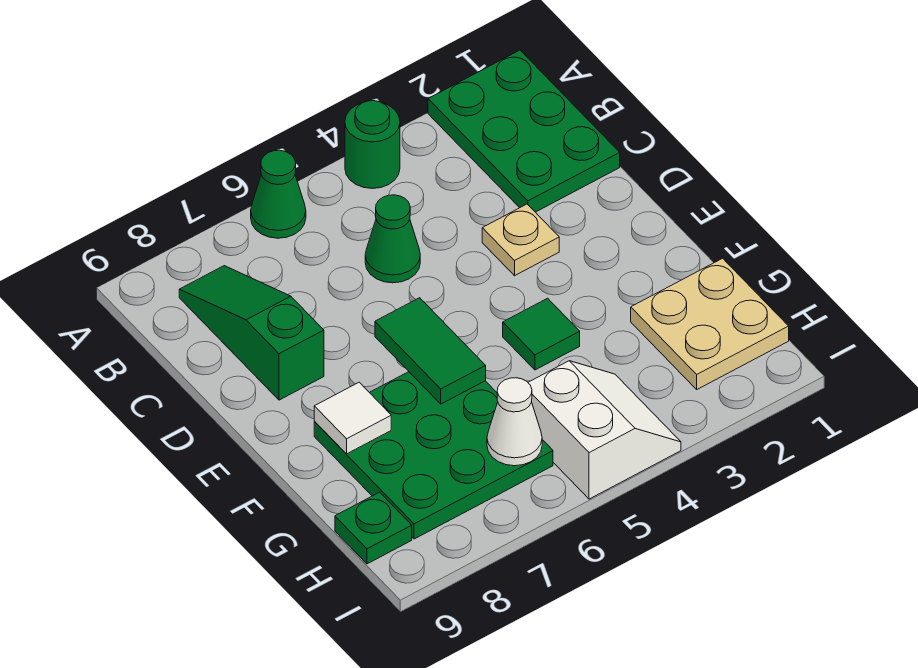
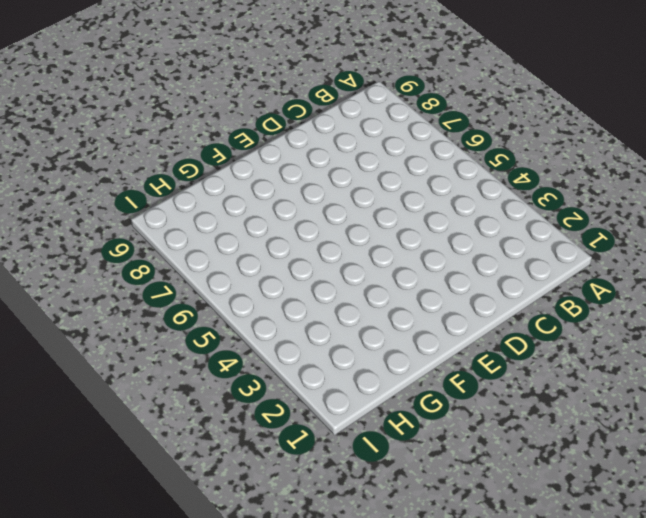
none -> green plate A1:C2 level 1
none -> green round brick A4 level 1
none -> green cone A6 level 1

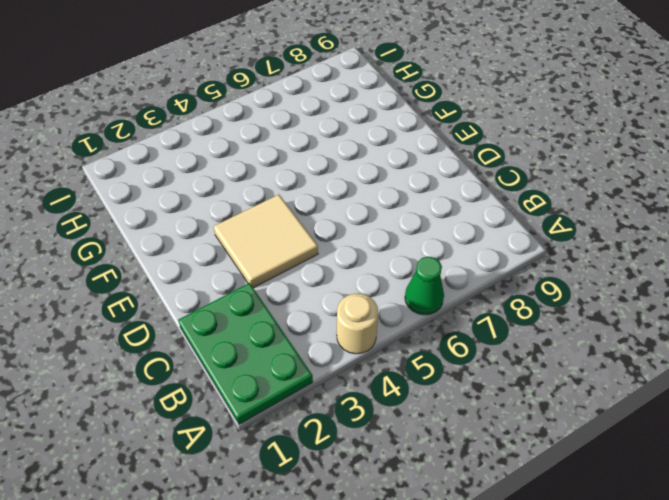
tan round brick A4 level 1 -> green round brick A4 level 1
tan tile D3:E4 level 1 -> tan plate D3 level 1
none -> green slope B8:D8 level 1 top D
none -> green cone C5 level 1
none -> green tile F4 level 1

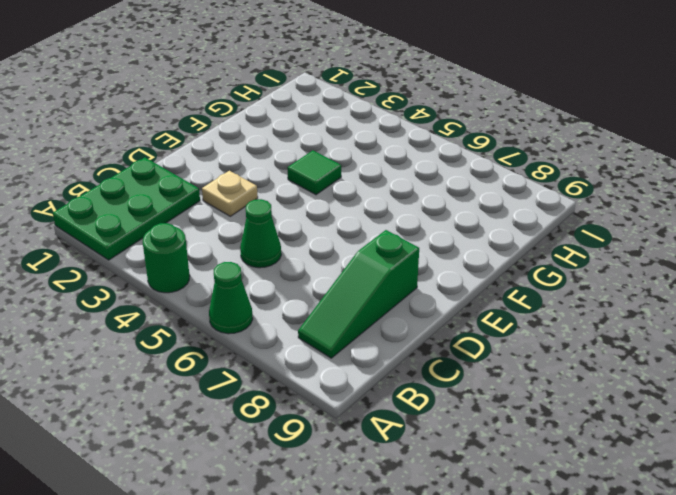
none -> green plate F6:H8 level 1
none -> tan plate G1:H2 level 1
none -> white slope H4:I5 level 1 top 5

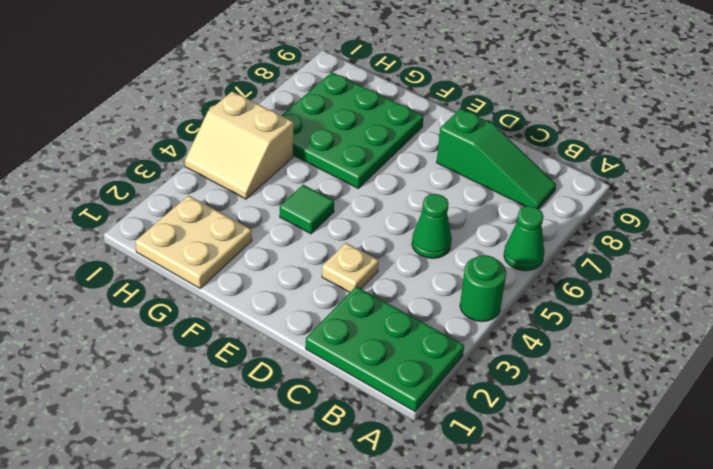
tan slope H4:I5 level 1 top 5 -> white slope H4:I5 level 1 top 5
none -> green plate H9 level 1
none -> green tile E6:F6 level 2
none -> white tile F8 level 2

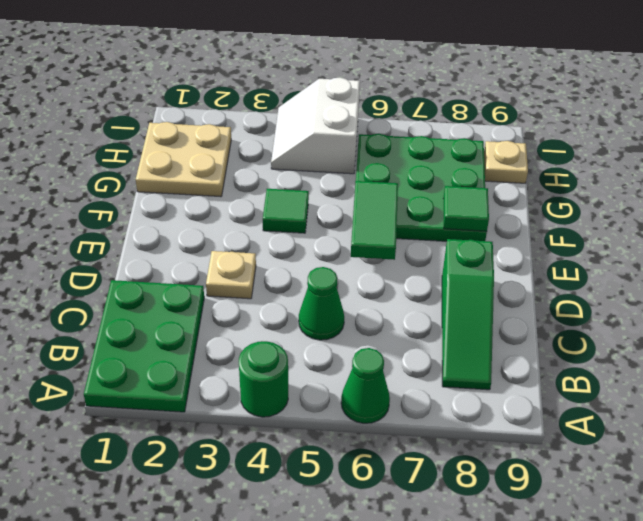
green tile F8 level 2 -> white tile F8 level 2
tan plate H9 level 1 -> green plate H9 level 1
none -> white cone H6 level 2

